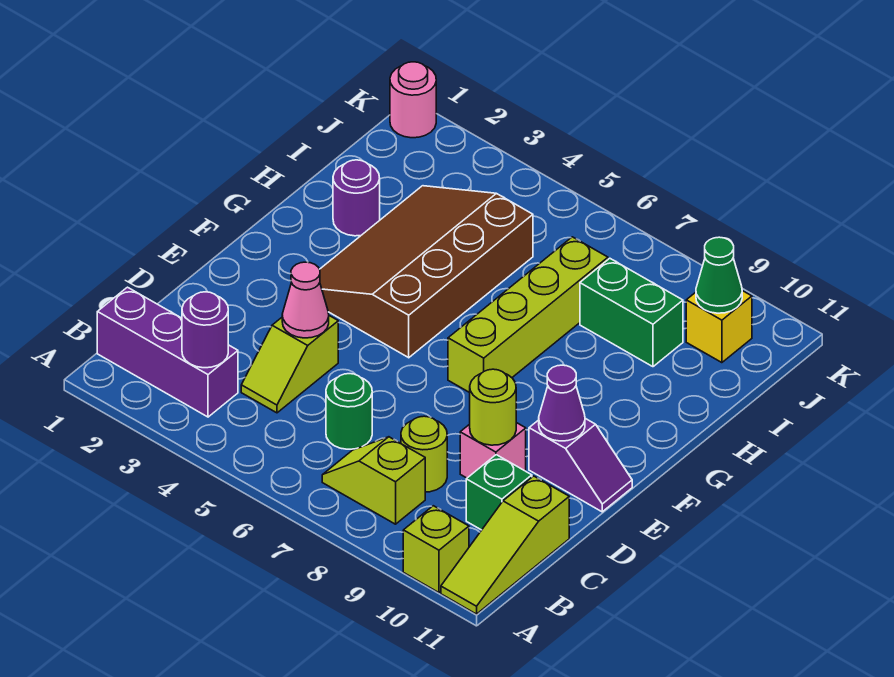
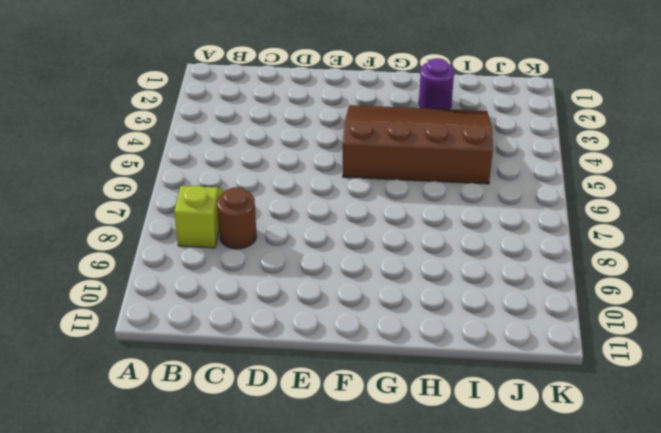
brown round brick C8 level 1 -> lime round brick C8 level 1
none -> lime brick A10 level 1
none -> lime slope A11:C11 level 1 top C
none -> purple brick B1:B3 level 1

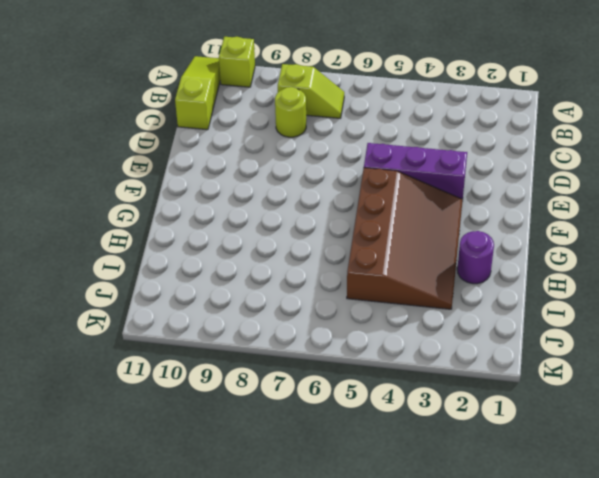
purple brick E3:E5 level 1 -> purple brick B1:B3 level 1
none -> lime slope C4:D4 level 1 top D
none -> green round brick C6 level 1
none -> green brick C10 level 1

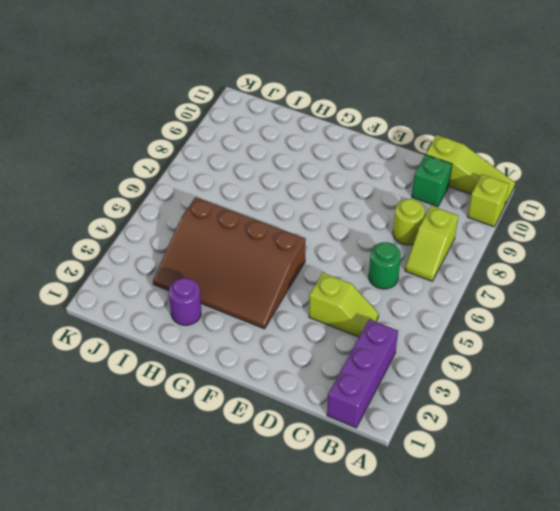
none -> pink brick D9 level 1
none -> purple slope E10:E11 level 1 top 10
none -> lime brick F7:I7 level 1

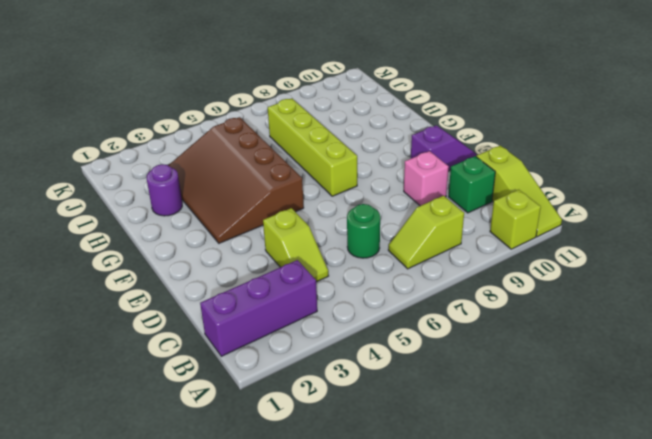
none -> lime round brick C8 level 1
none -> green brick I8:I9 level 1
none -> yellow brick J10 level 1

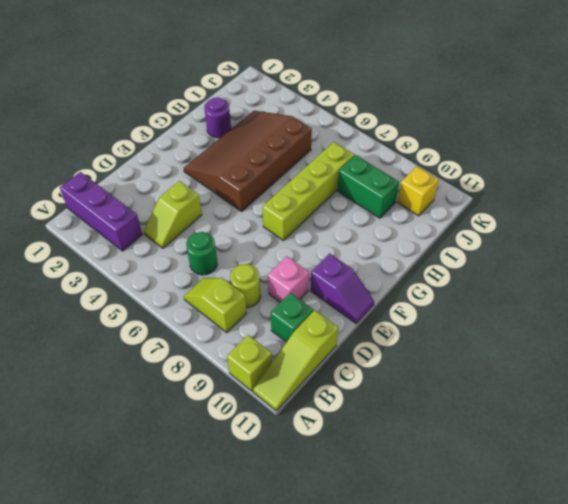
none -> pink round brick K1 level 1
none -> purple round brick B3 level 2
none -> pink cone D4 level 2

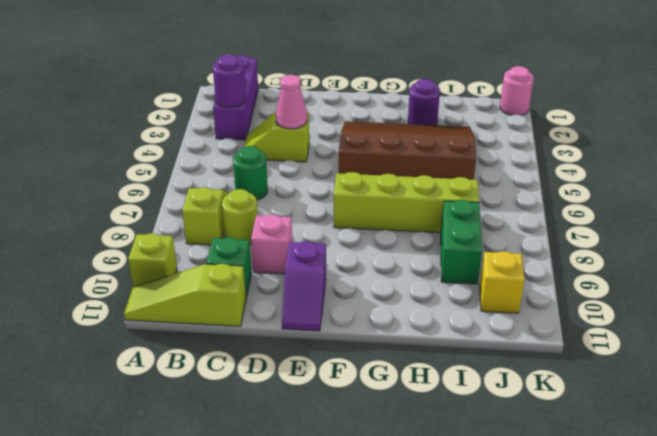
none -> lime round brick D9 level 2
none -> purple cone E10 level 2
none -> green cone J10 level 2

